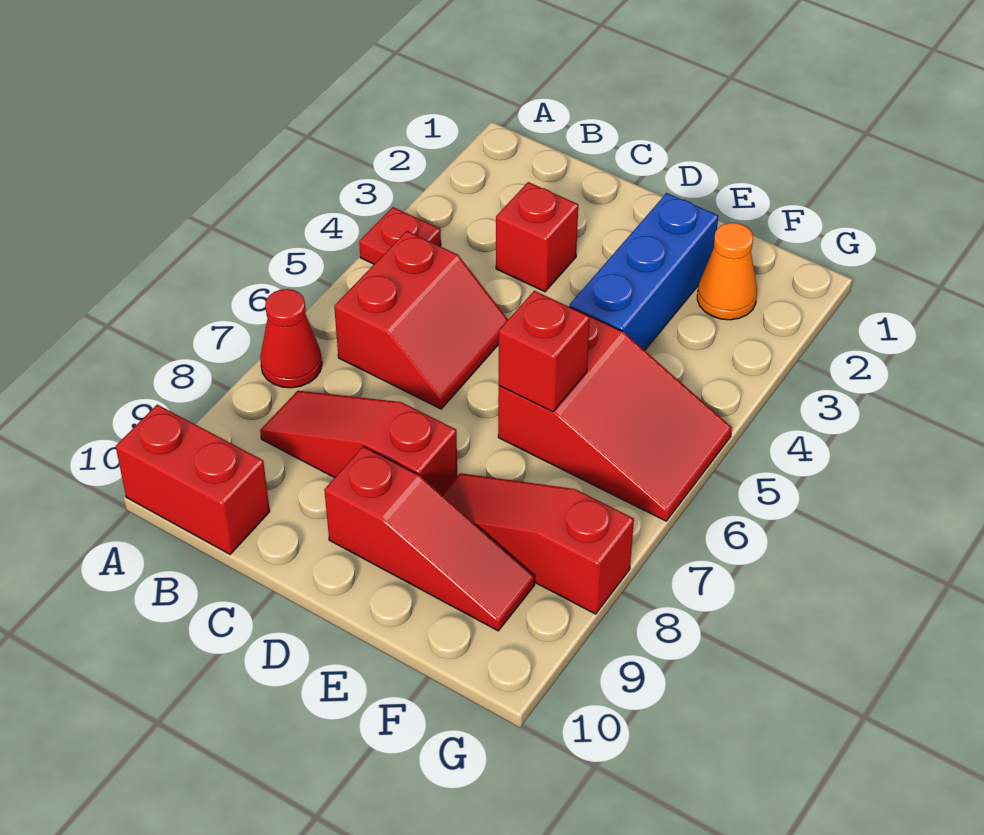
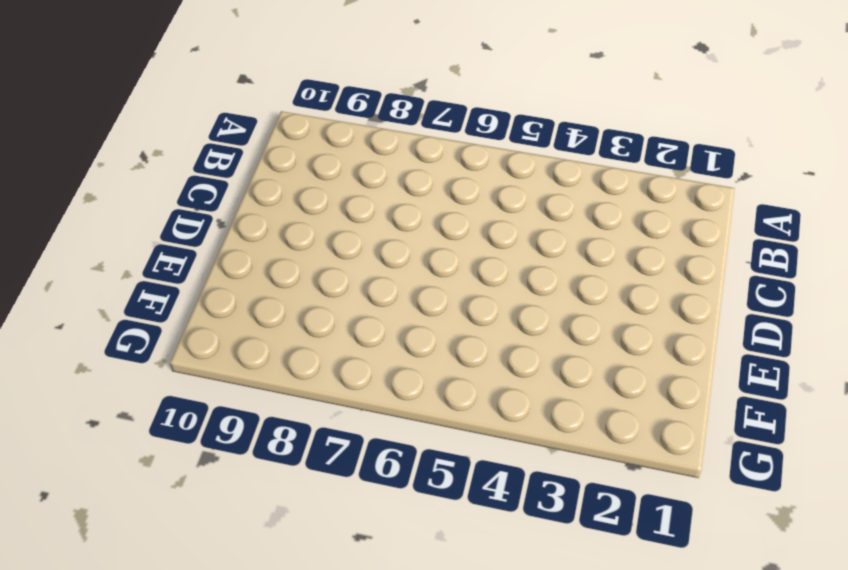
none -> red plate A4 level 1
none -> red cone A7 level 1
none -> red brick A10:B10 level 1

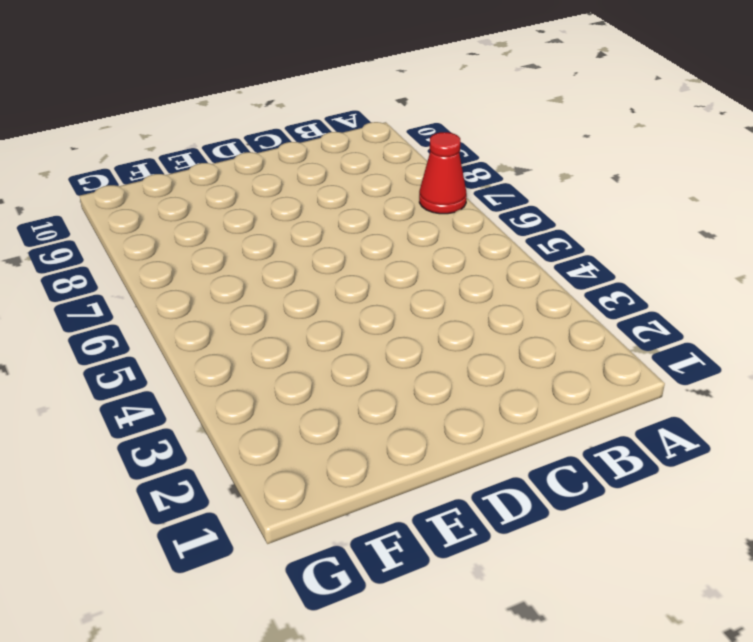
none -> red plate A4 level 1
none -> red brick A10:B10 level 1
none -> red slope B5:C6 level 1 top B

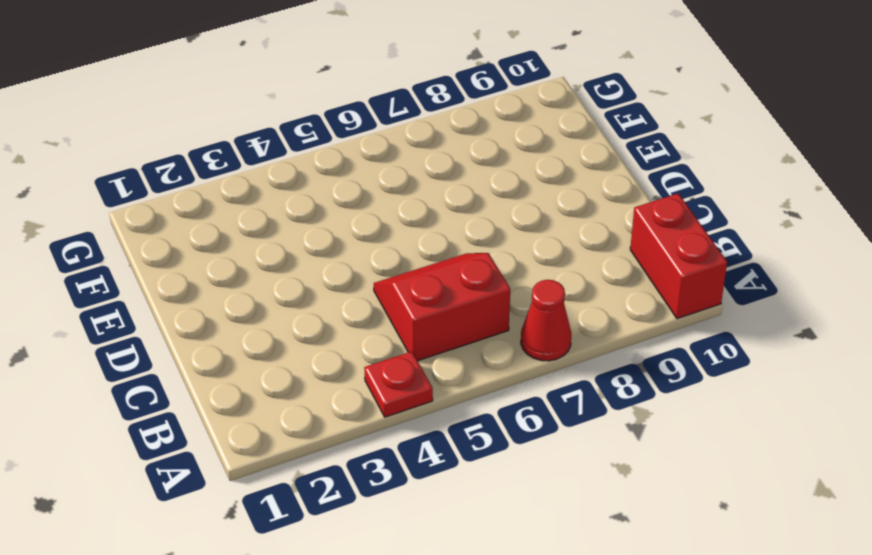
none -> red slope B8:D8 level 1 top D
none -> red brick C3 level 1
none -> red slope D9:F9 level 1 top D

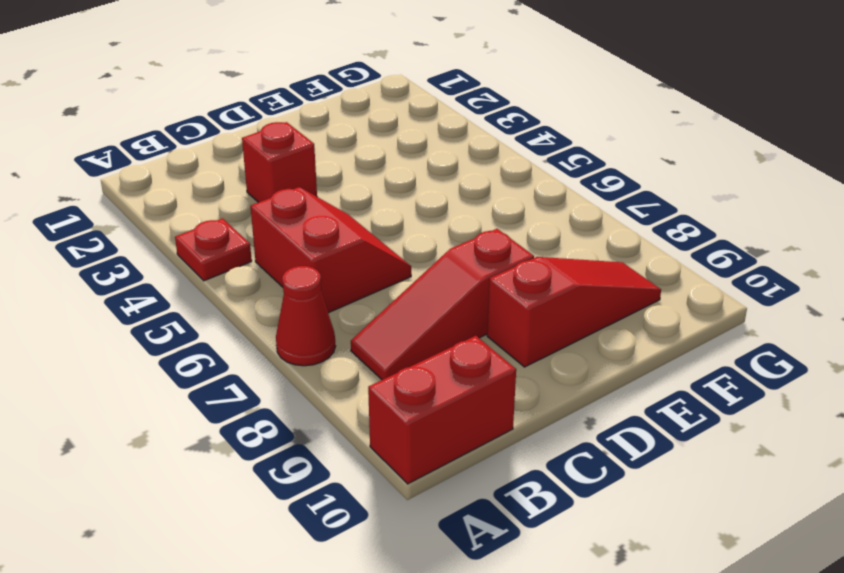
none -> blue brick E2:E4 level 1
none -> red slope E5:G6 level 1 top E
none -> red slope E8:G8 level 1 top G

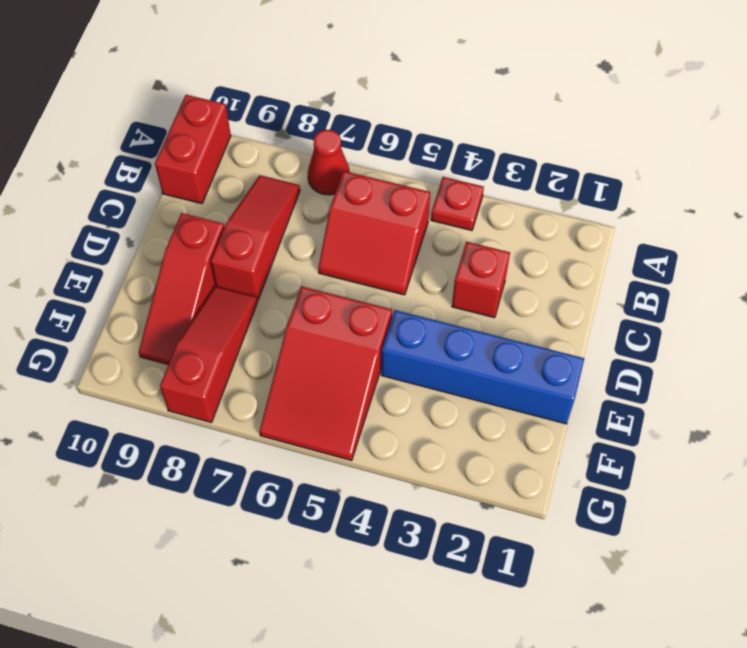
blue brick E1:E4 level 1 -> blue brick E2:E4 level 1
none -> orange cone F2 level 1
none -> red brick E6 level 2

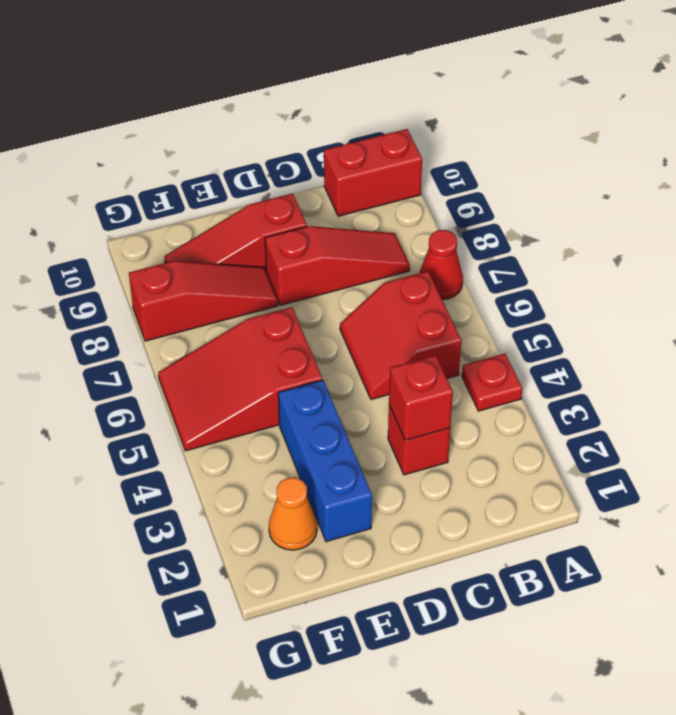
red brick C3 level 2 -> red brick E6 level 2

